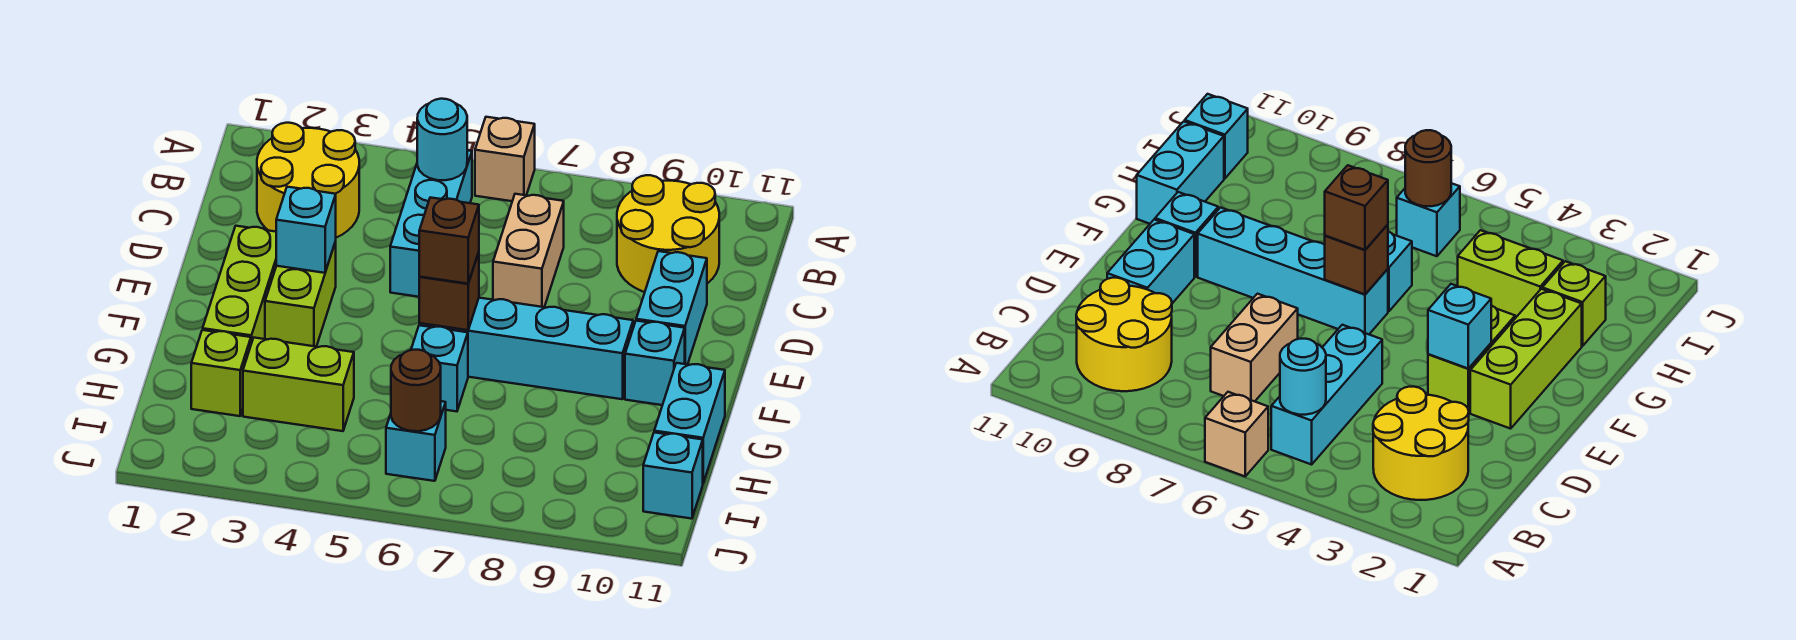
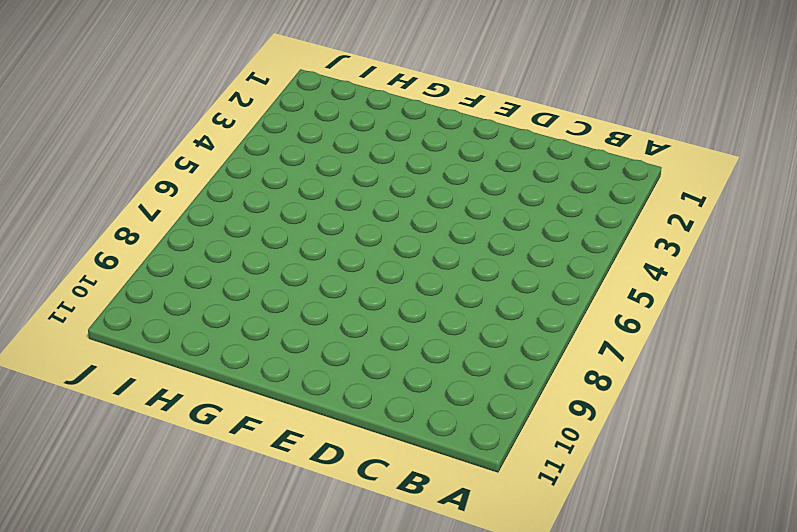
none -> tan brick A6 level 1
none -> yellow round brick B2:C3 level 1
none -> cyan brick B5:D5 level 1

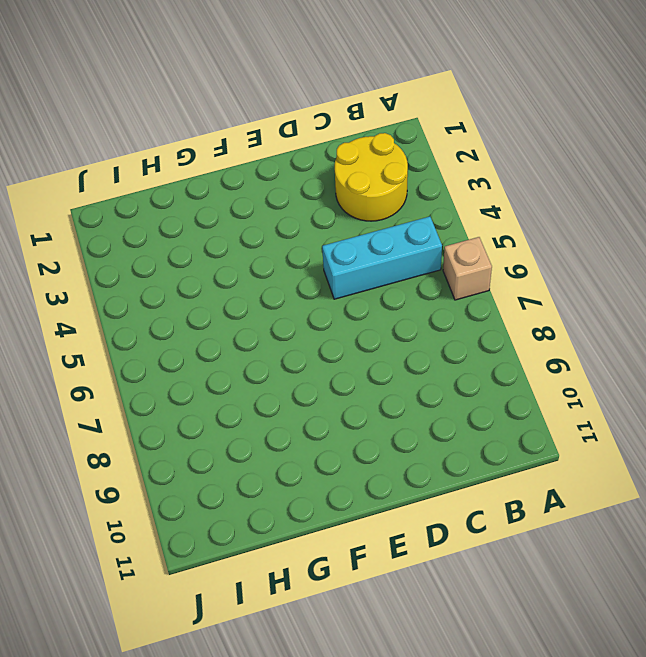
none -> yellow round brick B9:C10 level 1
none -> tan brick C7:D7 level 1
none -> cyan brick D10:E10 level 1

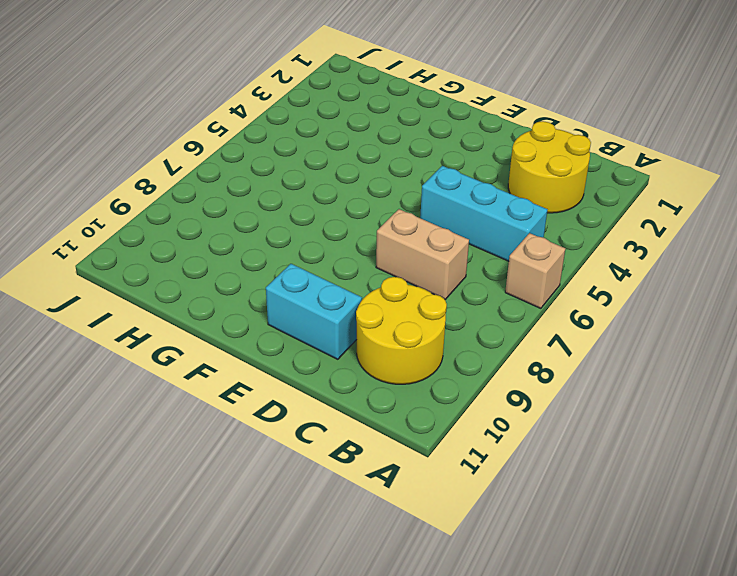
none -> lime brick E2:G2 level 1
none -> lime brick E3:F3 level 1
none -> cyan brick F6:F9 level 1

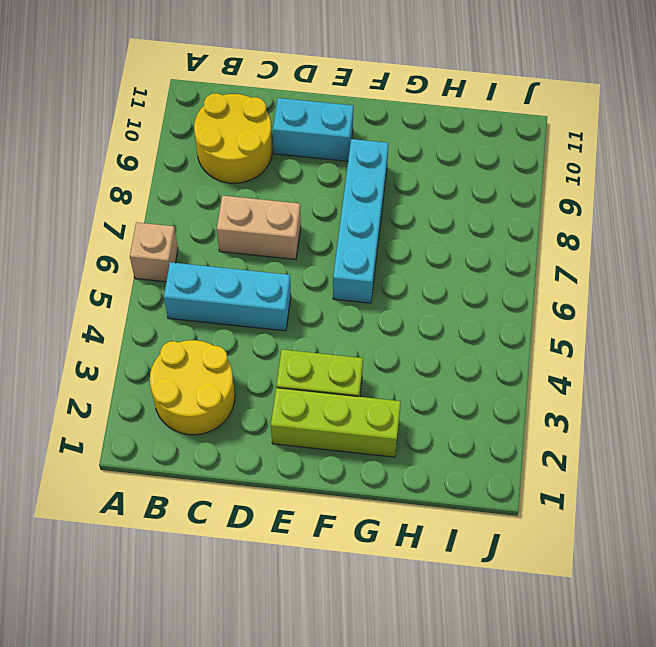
none -> cyan brick F10 level 1
none -> cyan brick G6 level 1
none -> cyan brick G11:H11 level 1

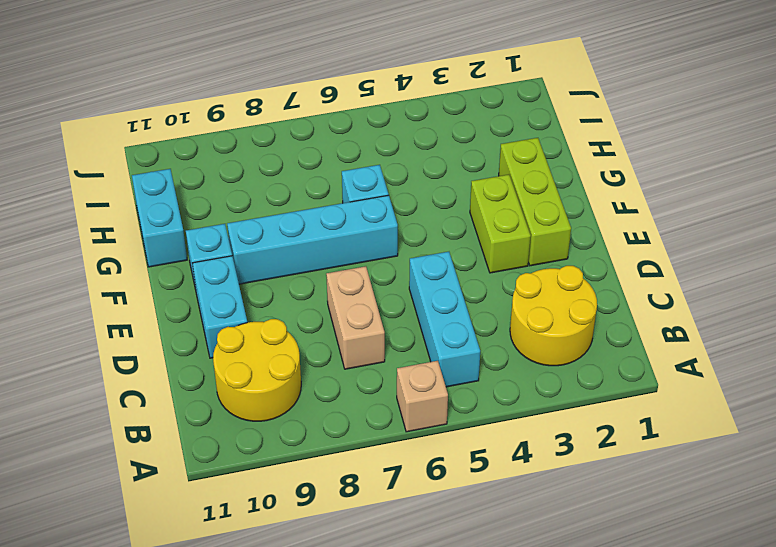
none -> lime brick H2 level 1
none -> lime brick H3:H4 level 1
none -> cyan brick I6 level 1

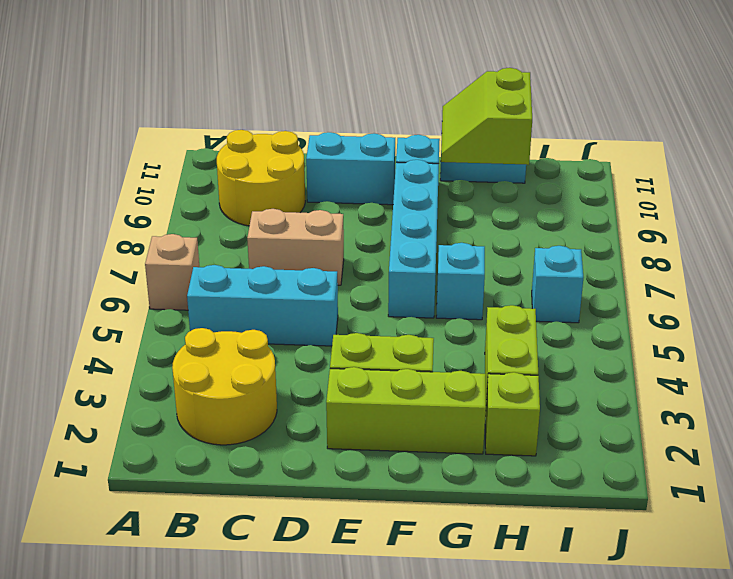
lime slope G10:H11 level 2 top H -> none
none -> cyan brick I11 level 1
none -> cyan round brick B5 level 2
none -> cyan brick E3 level 2

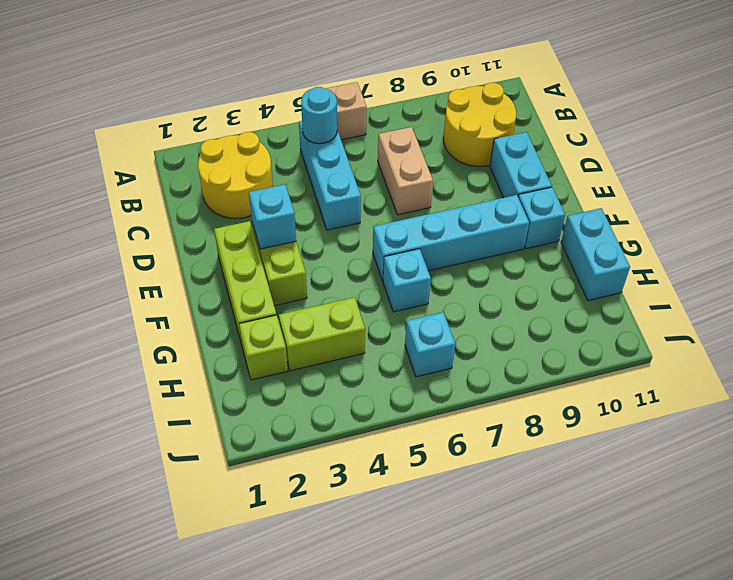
none -> cyan brick I11 level 1
none -> brown brick F6 level 2
none -> brown round brick I6 level 2

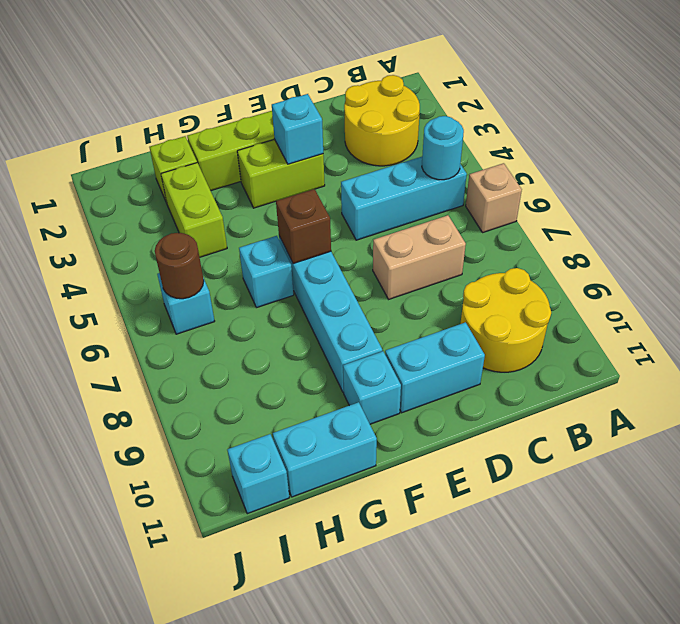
none -> brown brick F6 level 3

